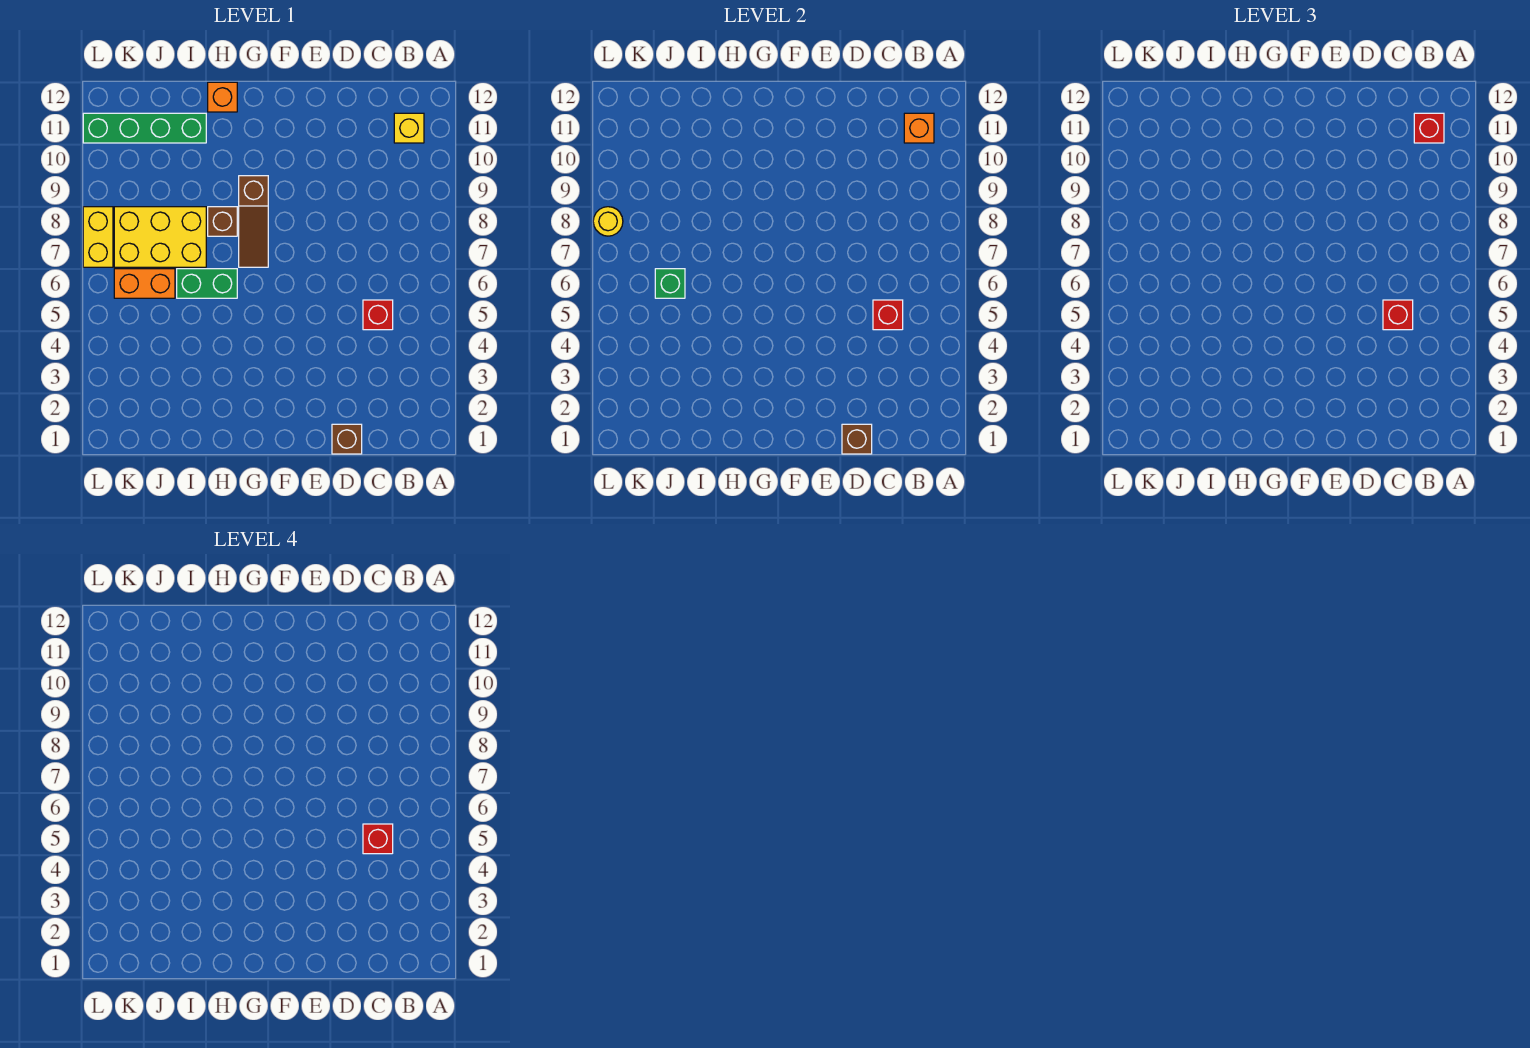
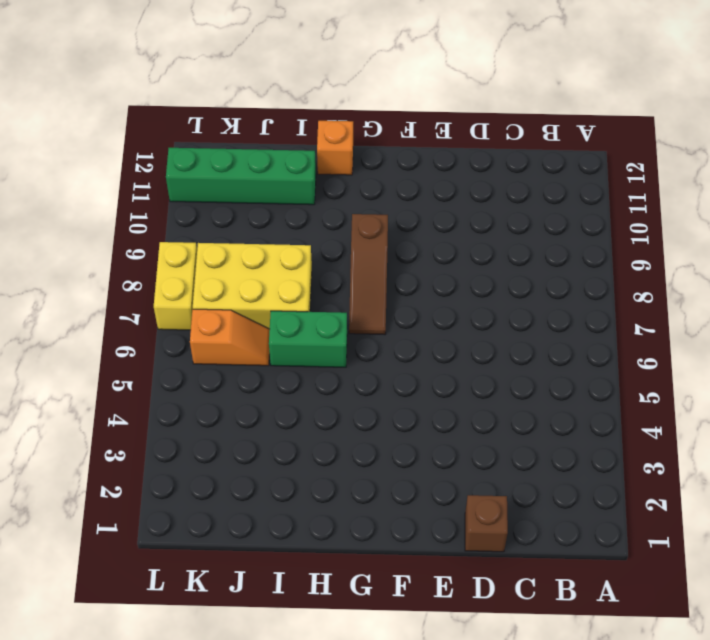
orange slope J6:K6 level 1 top K -> orange brick J6:K6 level 1
none -> yellow brick B11 level 1
none -> red brick C5 level 1
none -> brown brick H8 level 1

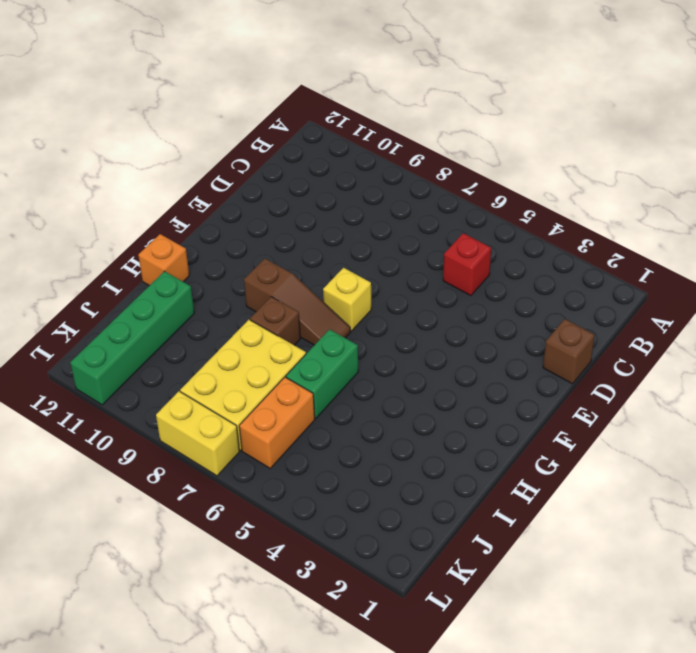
yellow brick F7 level 1 -> yellow brick B11 level 1
none -> orange brick B11 level 2
none -> red brick C5 level 2
none -> brown brick D1 level 2

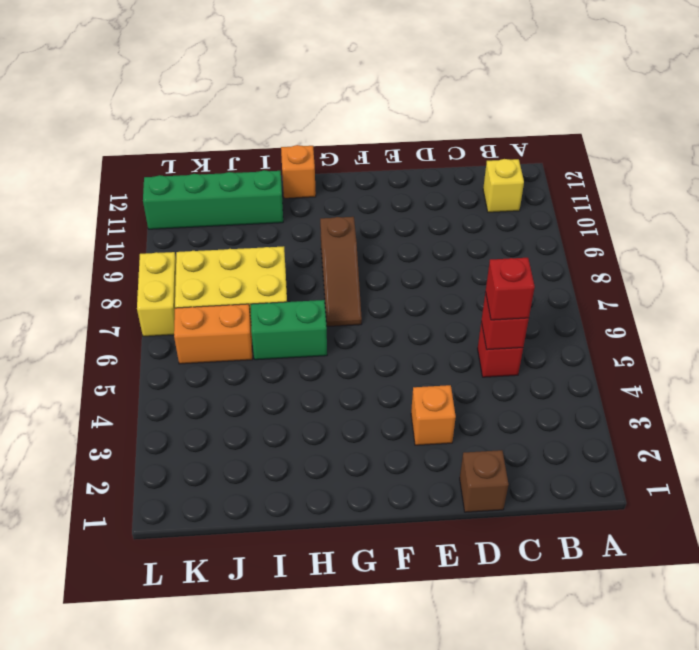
orange brick E3 level 1 -> orange brick B11 level 2
none -> brown brick H8 level 1
none -> brown brick D1 level 2
none -> green brick J6 level 2

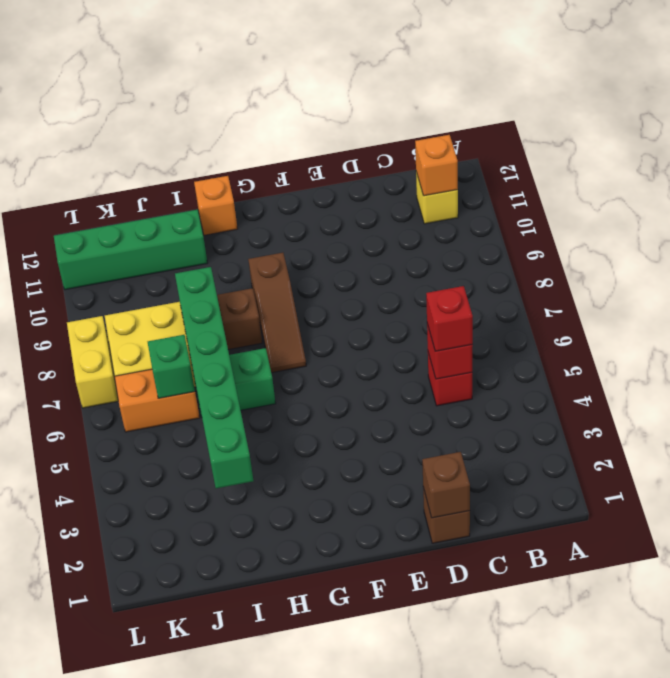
green brick I3:I8 level 2 -> none
none -> yellow round brick L8 level 2
none -> red brick B11 level 3
none -> red brick C5 level 4

